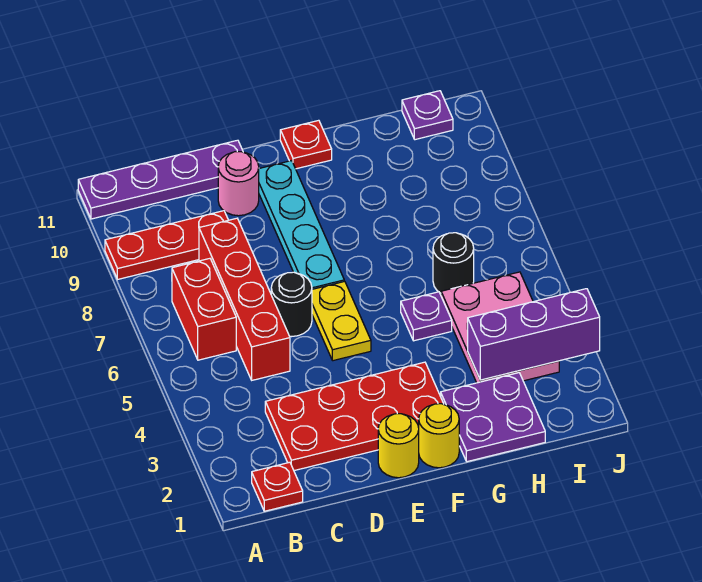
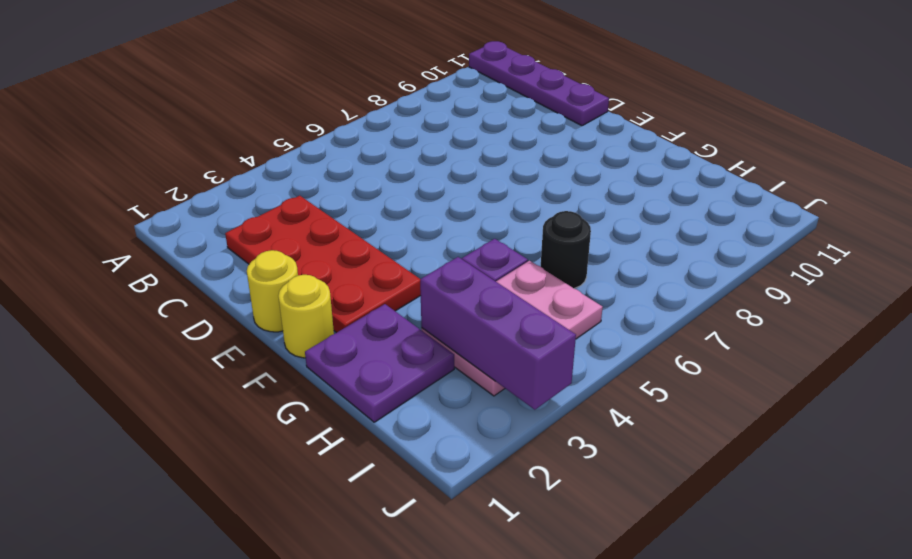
none -> red plate A9:C9 level 1
none -> red plate B1 level 1
none -> red brick B6:B7 level 1

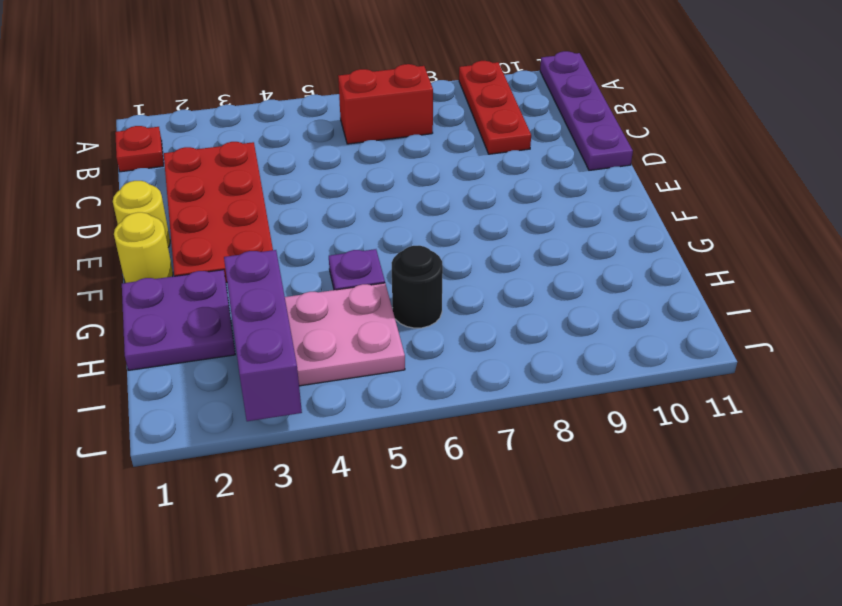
none -> red brick C5:C8 level 1
none -> black round brick D6 level 1
none -> pink round brick D10 level 1

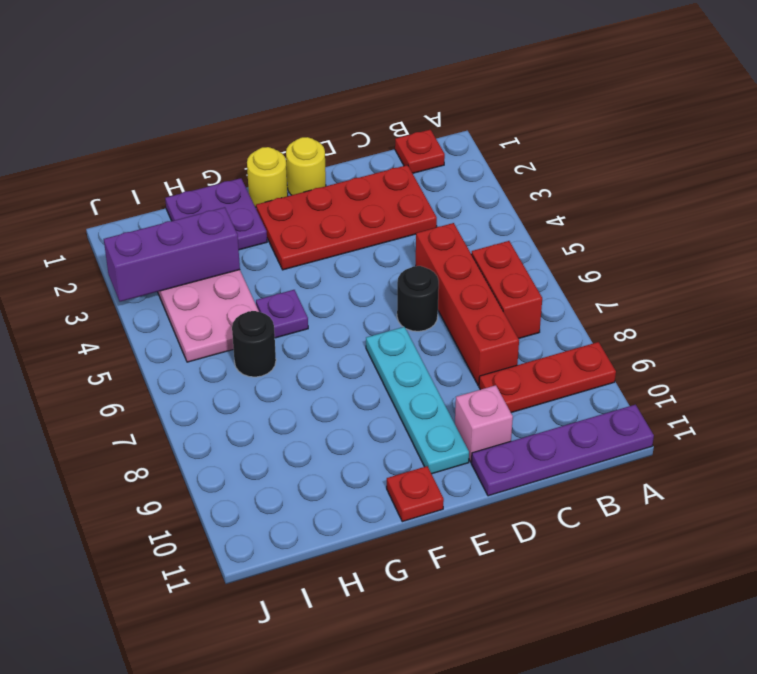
pink brick D10 level 1 -> pink round brick D10 level 1
none -> yellow plate E5:E6 level 1
none -> purple plate I11 level 1

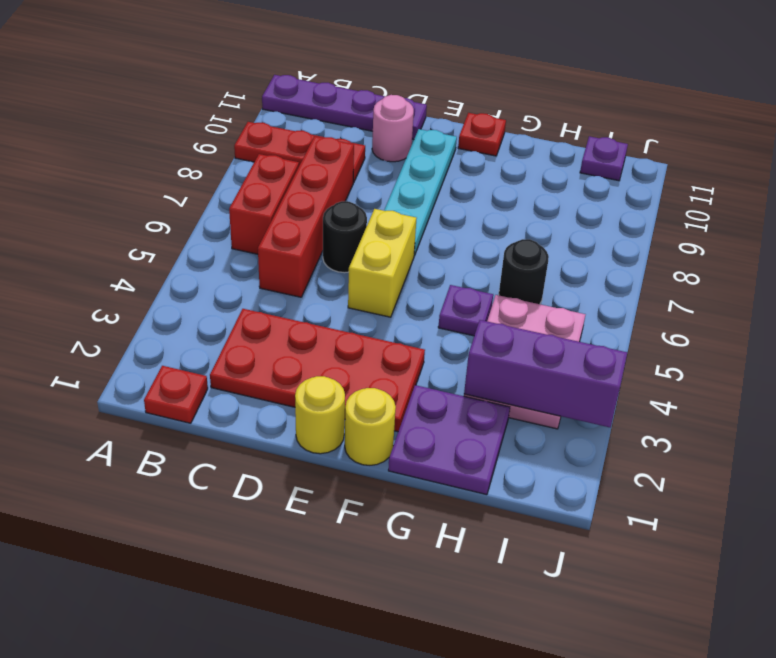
yellow brick E5:E6 level 1 -> yellow plate E5:E6 level 1

